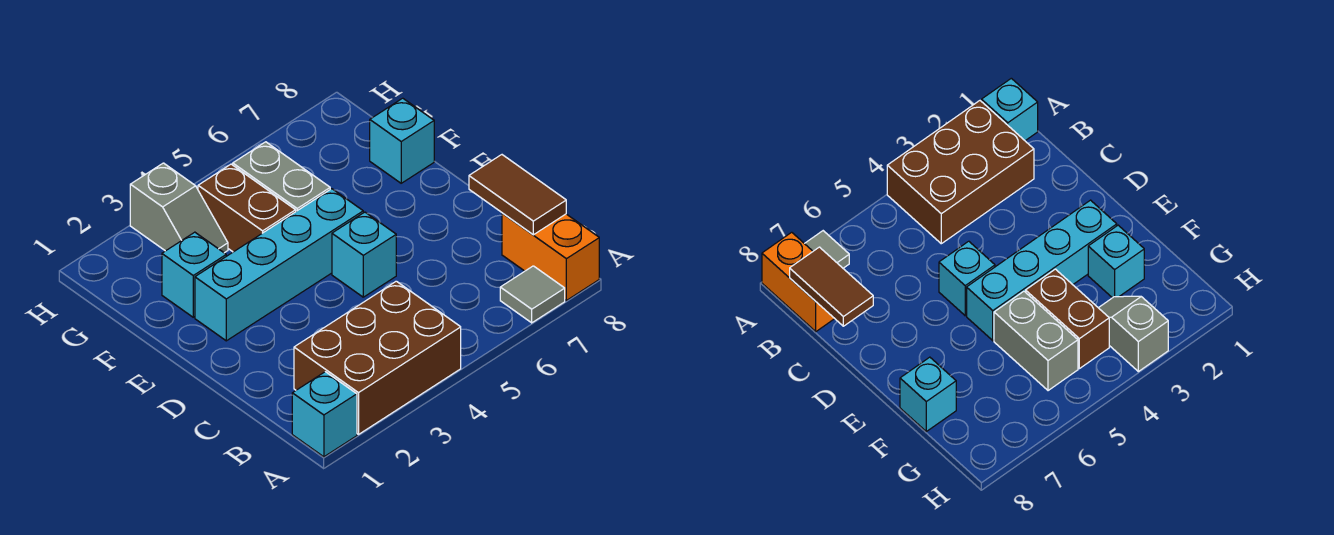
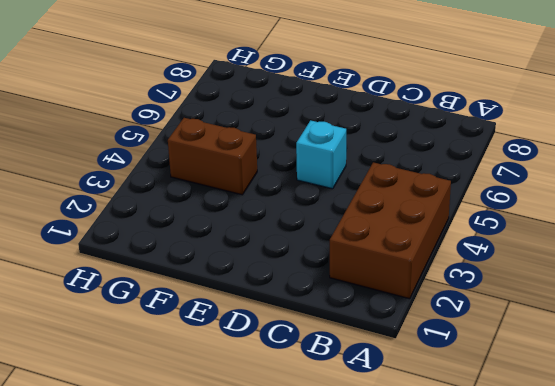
none -> cyan brick A1 level 1
none -> grey tile A7 level 1
none -> orange brick A8:B8 level 1

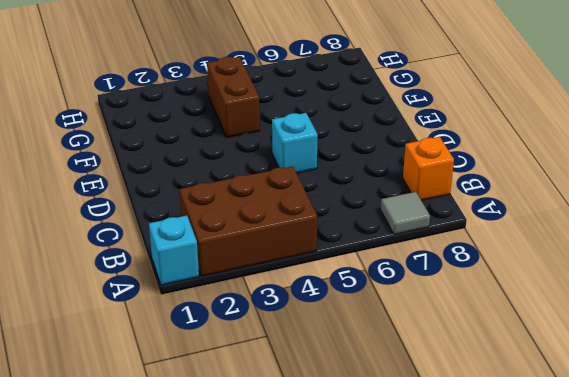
orange brick B8 level 1 -> orange brick A8:B8 level 1
none -> cyan brick E2:E5 level 1
none -> cyan brick F2 level 1
none -> grey brick F5:G5 level 1

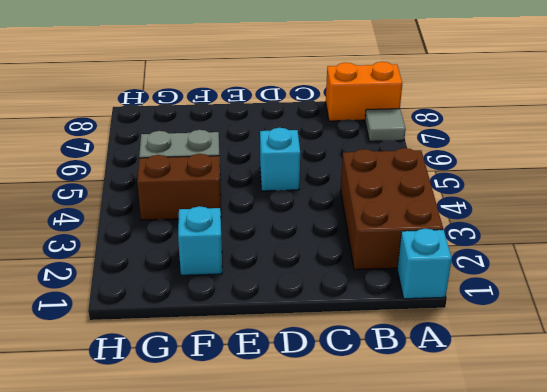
none -> cyan brick E2:E5 level 1
none -> cyan brick F8 level 1
none -> grey slope G3:H3 level 1 top H

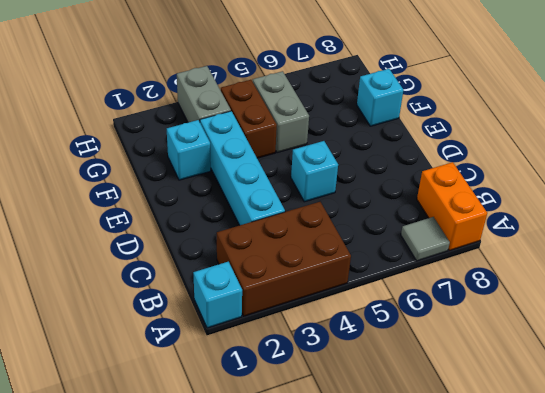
cyan brick C3:F3 level 1 -> cyan brick E2:E5 level 1
grey brick G3:H3 level 1 -> grey slope G3:H3 level 1 top H
none -> brown tile B8:C8 level 2

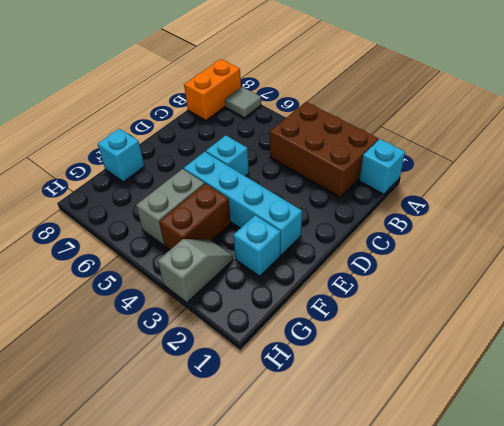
none -> brown tile B8:C8 level 2

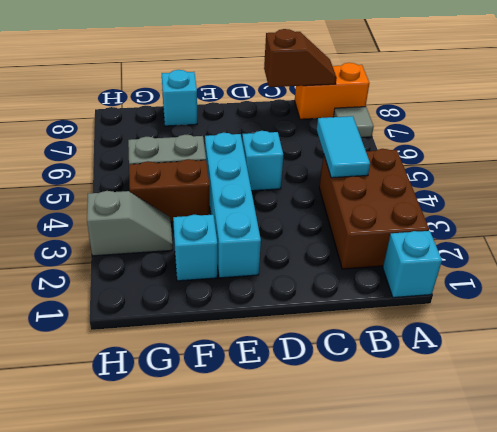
cyan tile B4:B5 level 2 -> none
brown slope B8:C8 level 2 top C -> brown tile B8:C8 level 2

